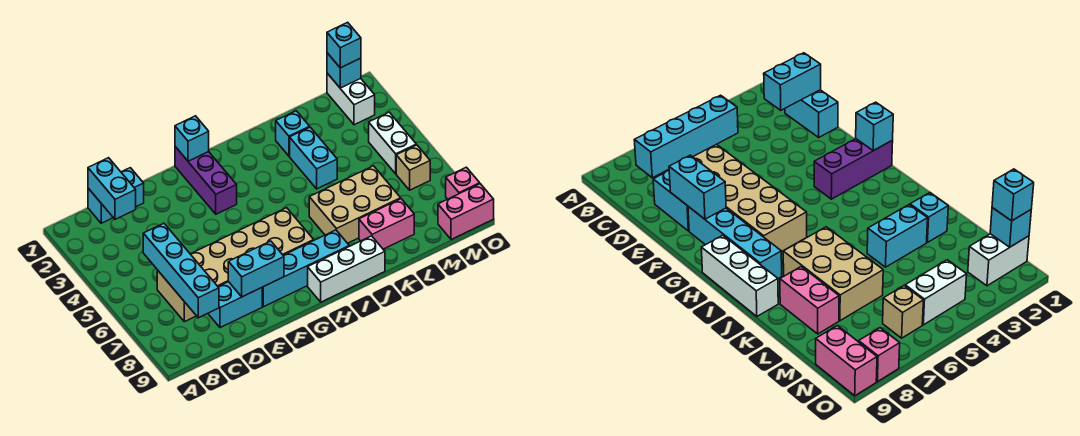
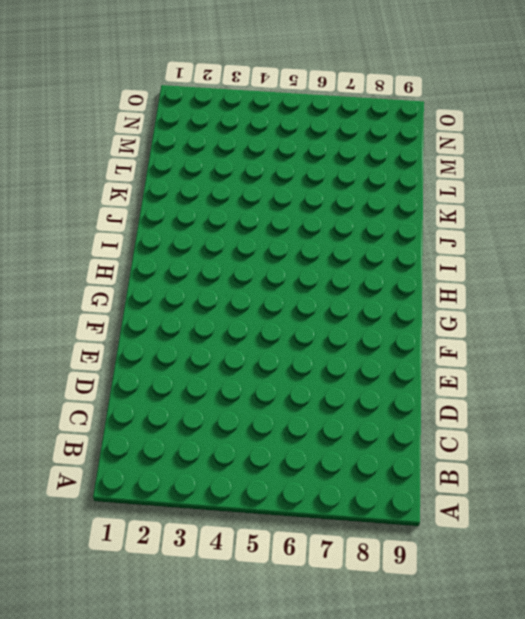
none -> cyan brick C1:D1 level 1
none -> tan brick C6:H7 level 1
none -> cyan brick D8:E8 level 1

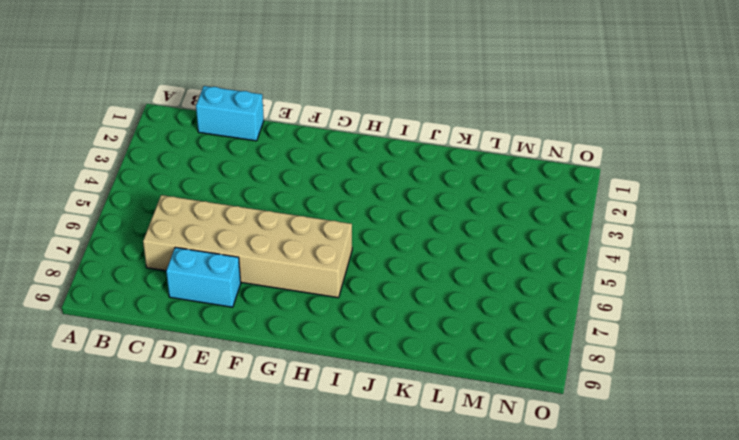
none -> cyan brick F8:I8 level 1
none -> purple brick G1:G3 level 1
none -> white brick H9:J9 level 1

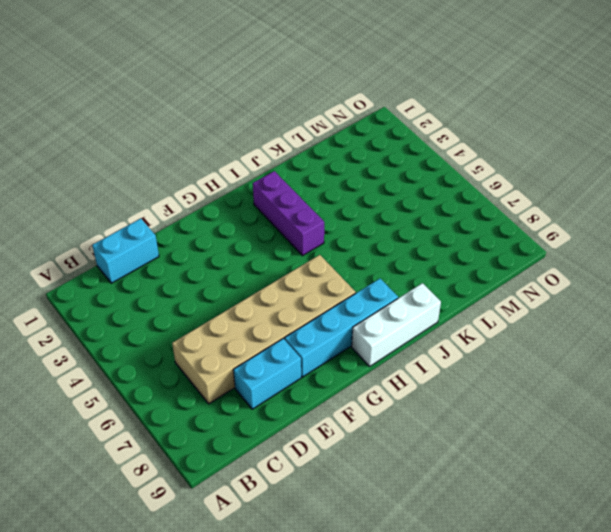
purple brick I2:I4 level 1 -> purple brick G1:G3 level 1
none -> tan brick J6:L7 level 1
none -> cyan brick K2 level 1
none -> cyan brick K3:K4 level 1

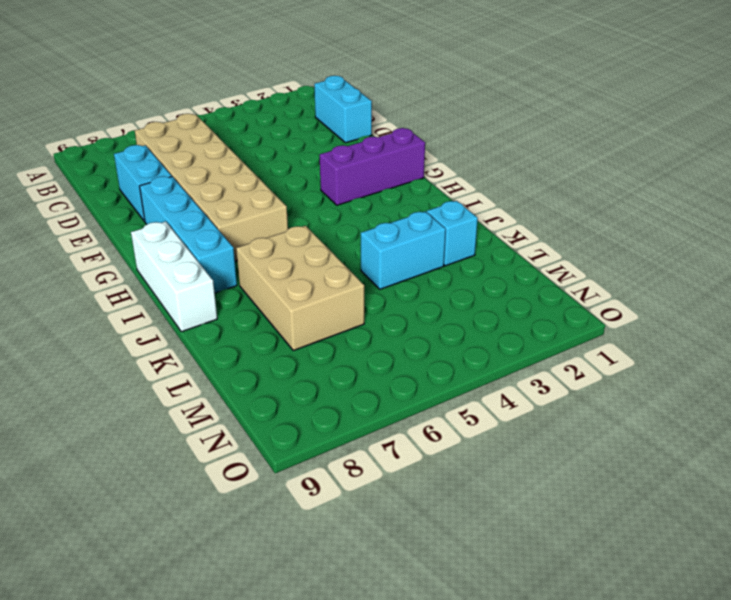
none -> pink brick K8:L8 level 1
none -> white brick N1:N2 level 1
none -> white brick N4:N5 level 1

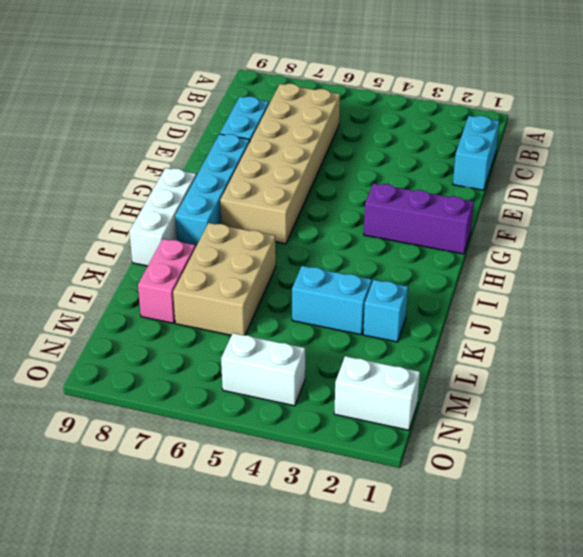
none -> tan brick N6 level 1
none -> pink brick N9:O9 level 1
none -> pink brick O8 level 1

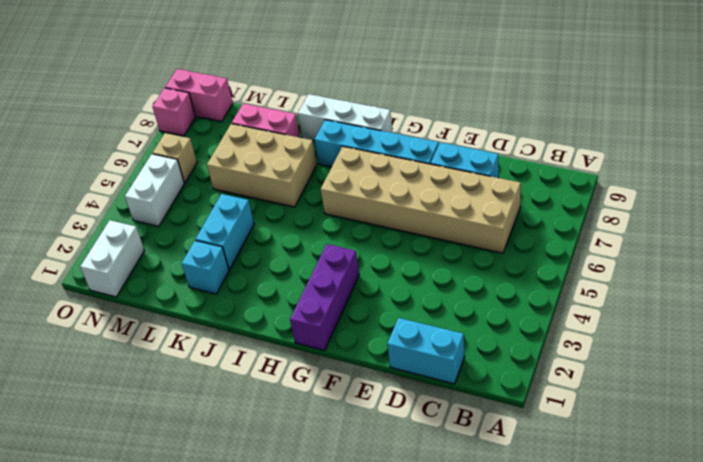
none -> cyan brick C1:C2 level 2
none -> cyan brick C5:C8 level 2
none -> cyan brick E8:F8 level 2

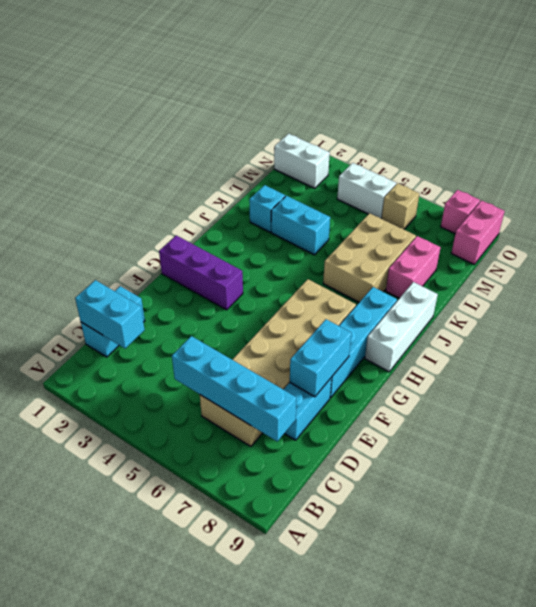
none -> cyan brick G1 level 2
none -> cyan brick N1 level 2
none -> cyan brick N1 level 3

